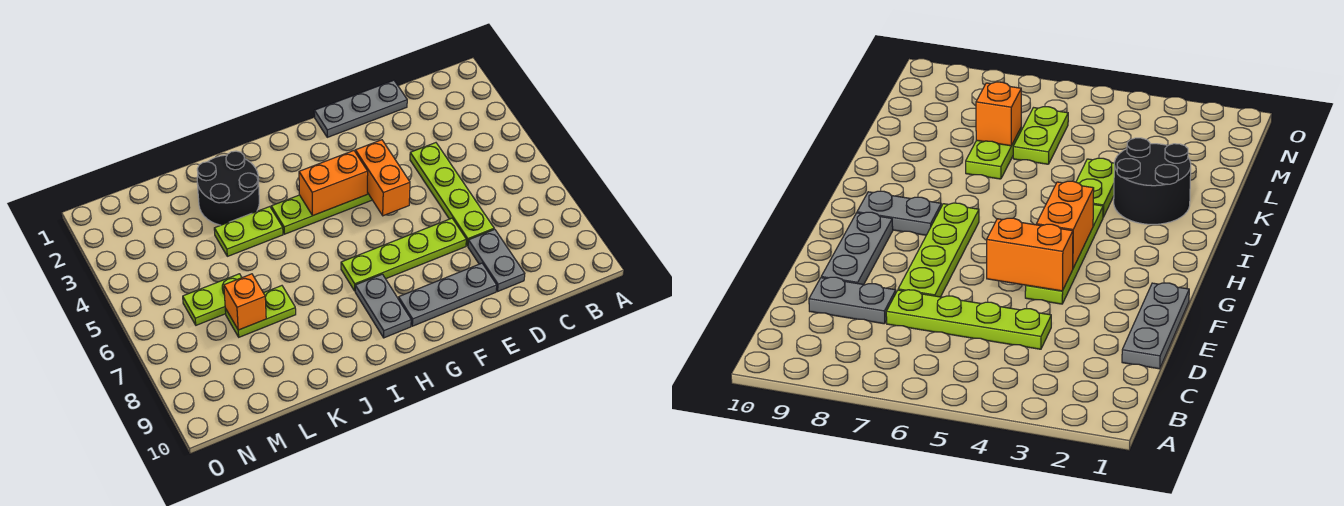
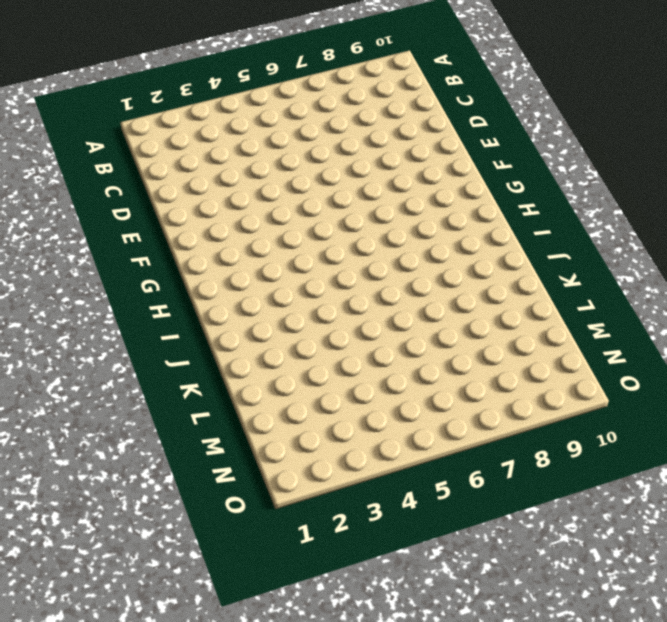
none -> grey plate D1:F1 level 1
none -> lime plate D4:D7 level 1
none -> grey plate D8:D9 level 1

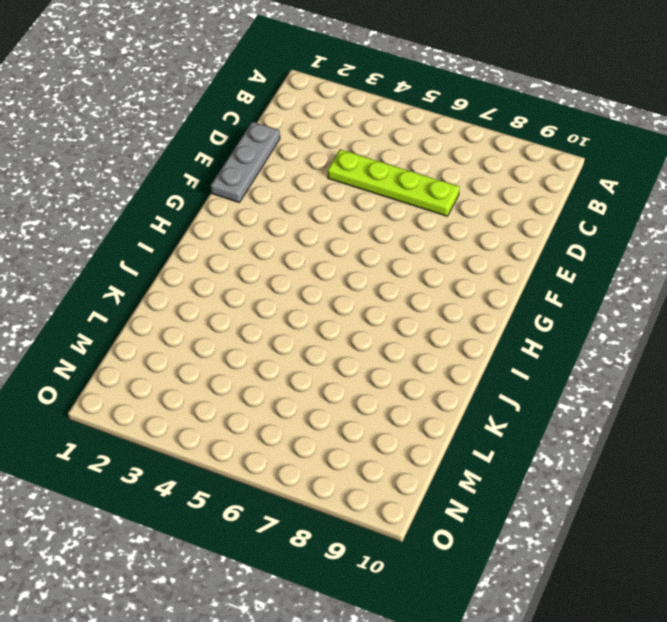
none -> grey plate D8:D9 level 1
none -> lime plate E7:H7 level 1
none -> grey plate E9:G9 level 1

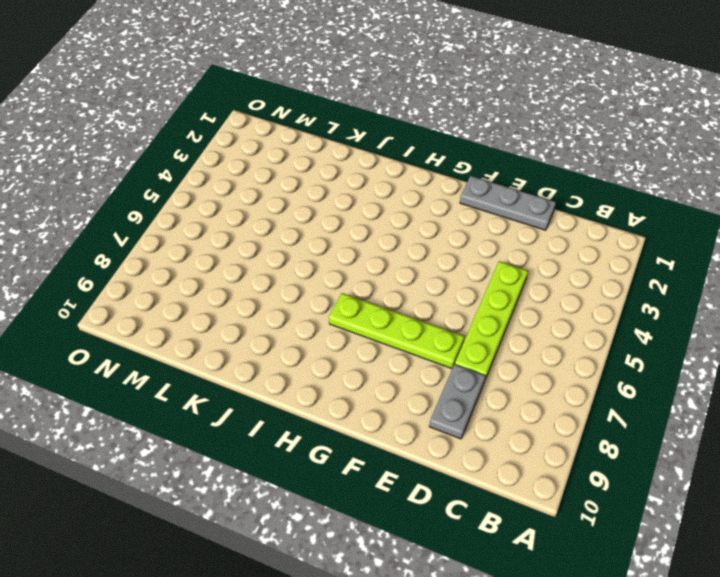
none -> grey plate E9:G9 level 1
none -> lime plate F4:I4 level 1
none -> grey plate H8:H9 level 1

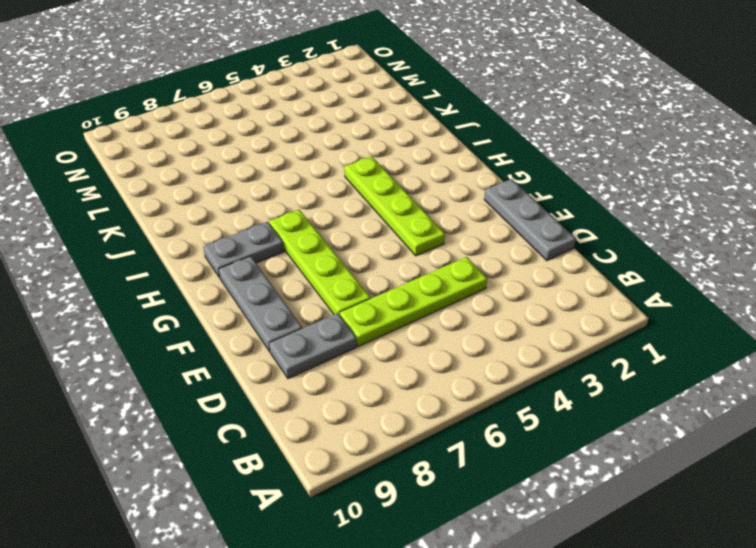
none -> black round brick J2:K3 level 1
none -> lime plate J4:K4 level 1
none -> lime plate K7:L7 level 1

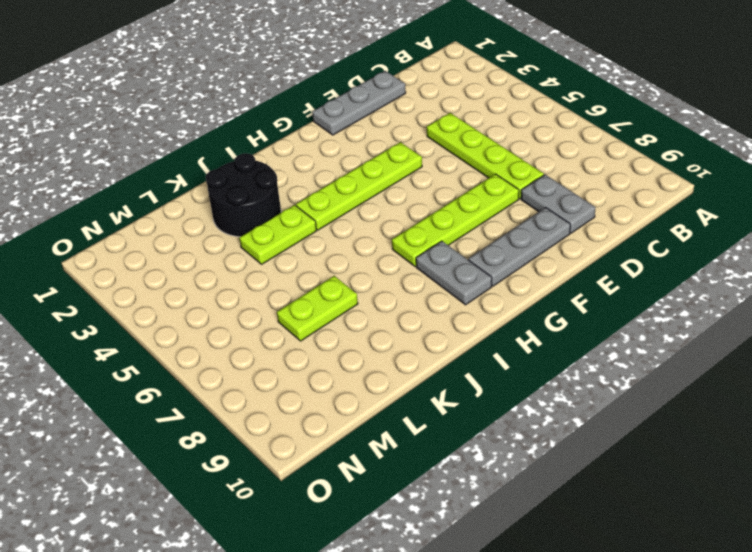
none -> lime plate L6:M6 level 1
none -> orange brick F4:F5 level 2
none -> orange brick G4:H4 level 2

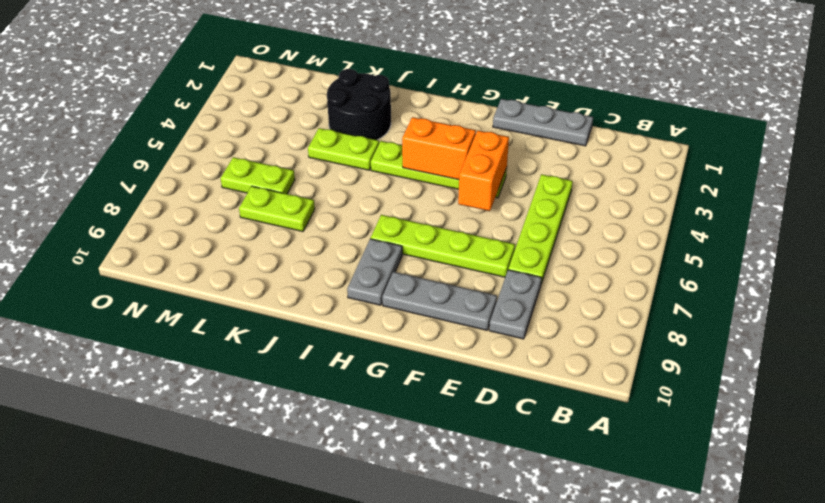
none -> orange brick L7 level 2

